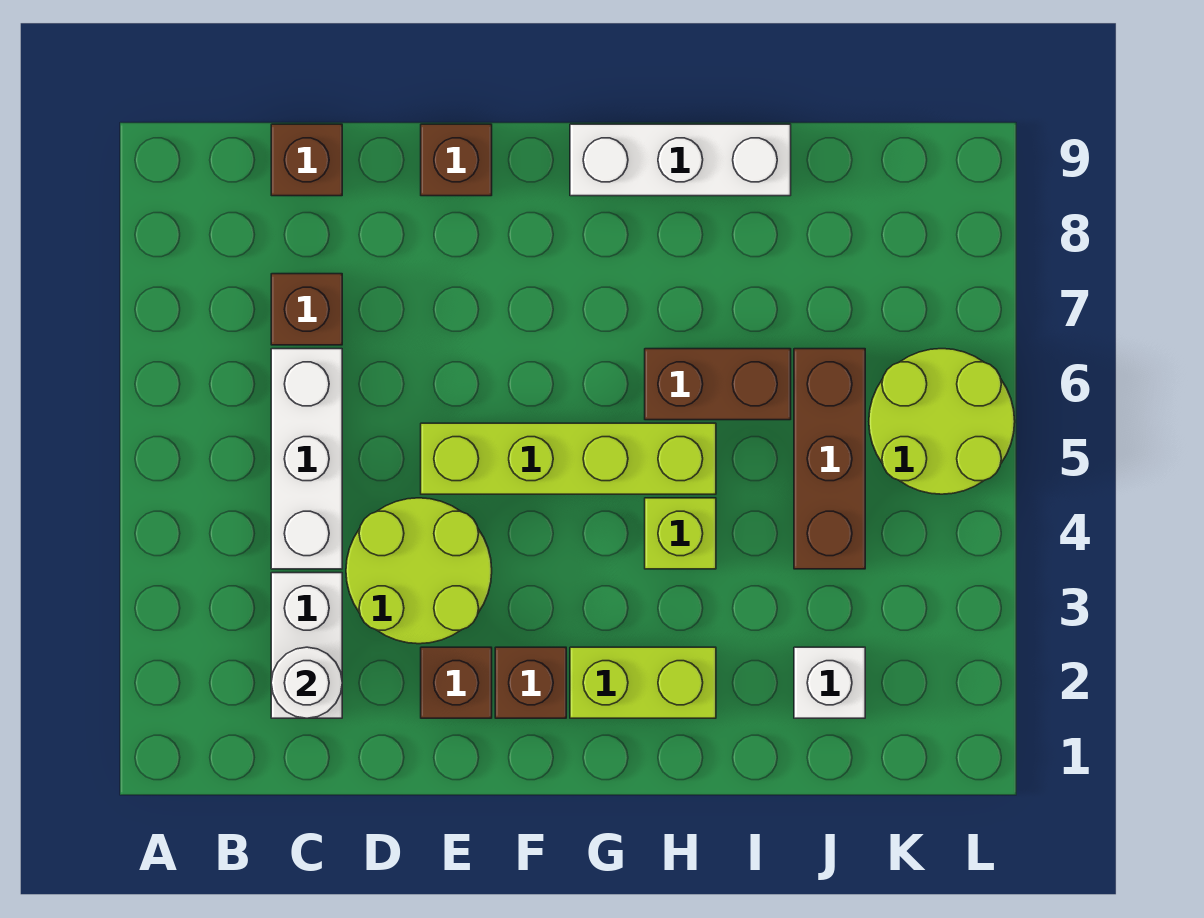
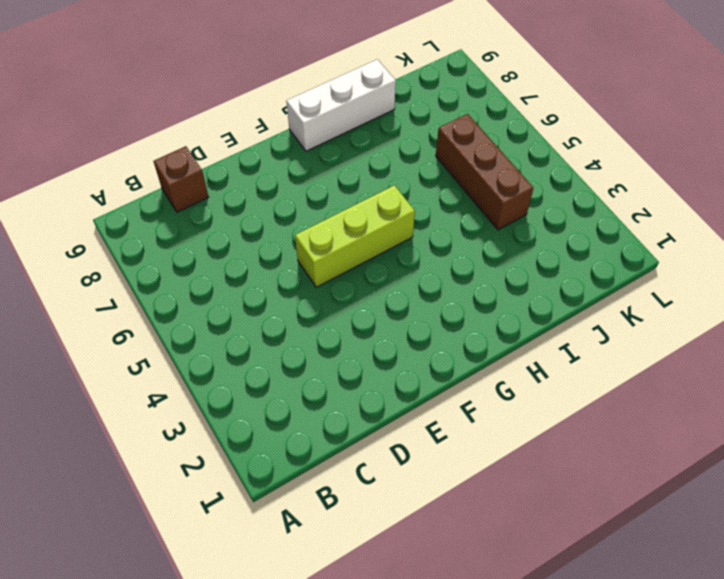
lime brick E5:G5 level 1 -> lime brick E5:H5 level 1
none -> white brick C2:C3 level 1
none -> white brick C4:C6 level 1
none -> brown brick C7 level 1

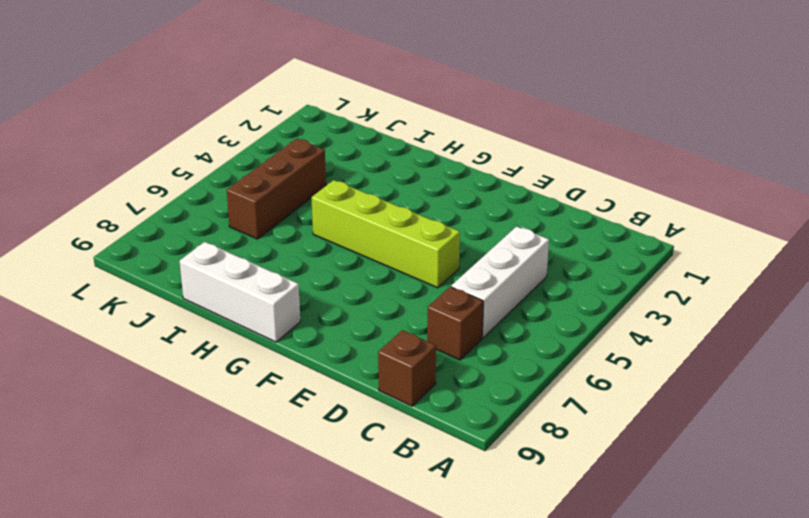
none -> white brick C2:C3 level 1
none -> lime round brick D3:E4 level 1
none -> brown brick E2 level 1

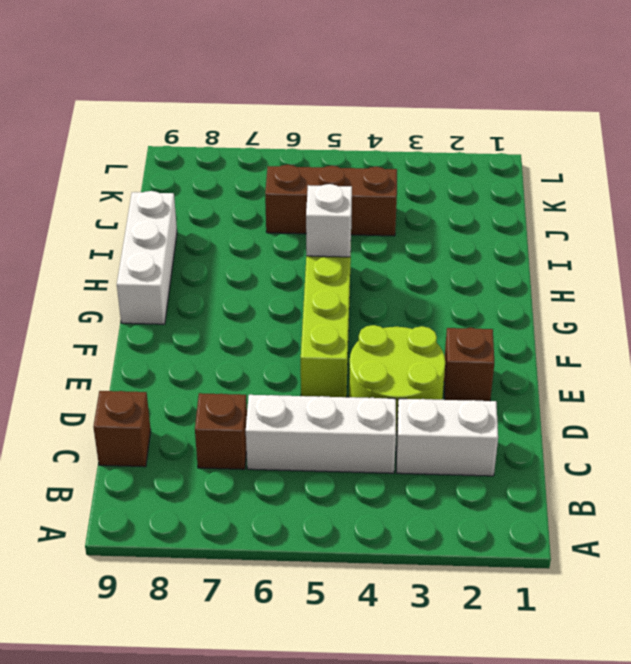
white brick H5 level 2 -> white brick J2 level 1
none -> brown brick E9 level 1
none -> brown brick F2 level 1
none -> lime brick G2:H2 level 1

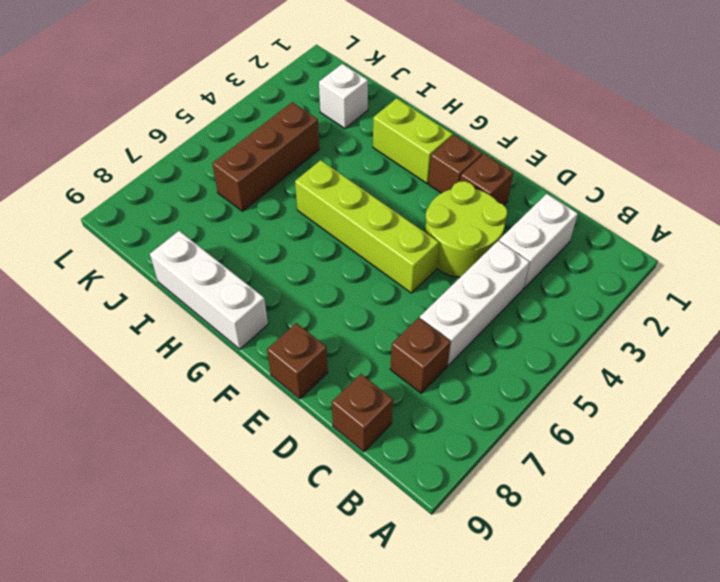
none -> lime brick H4 level 1
none -> brown brick H6:I6 level 1
none -> lime round brick K5:L6 level 1

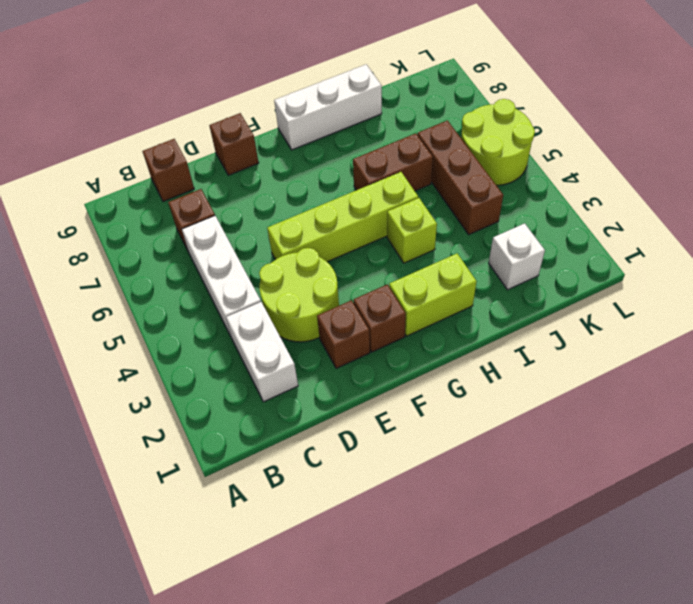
none -> white round brick C2 level 2

